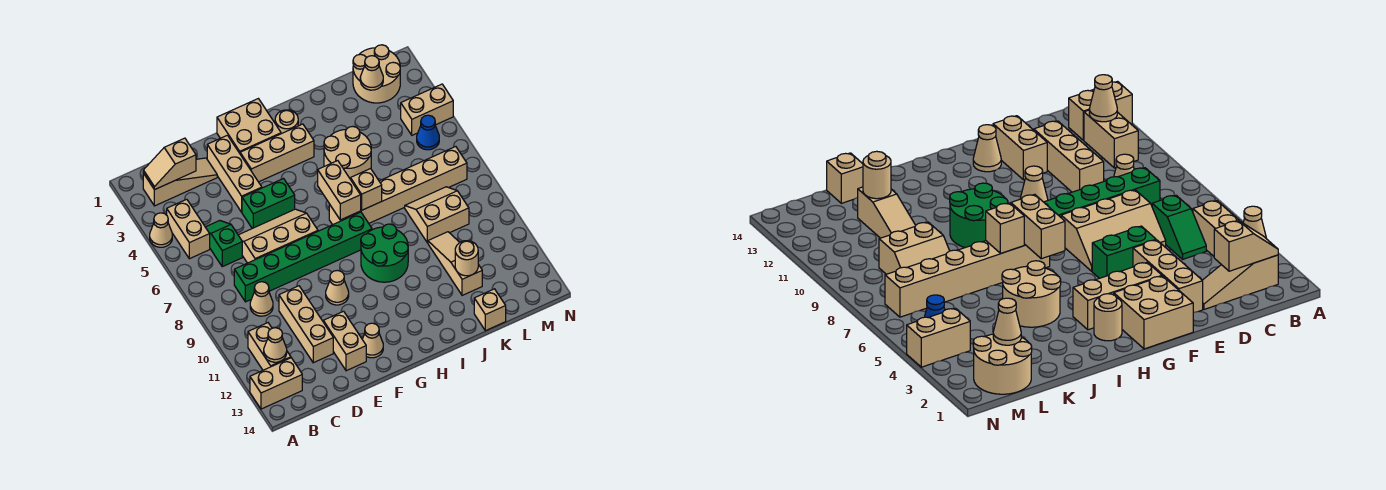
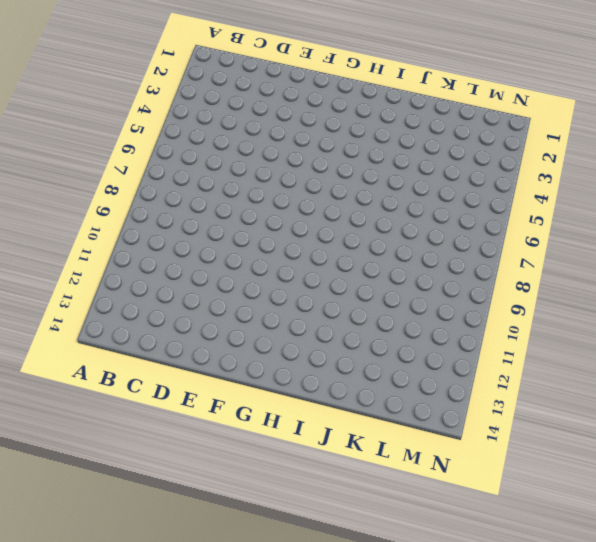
none -> tan cone A4 level 1
none -> tan brick A13:B13 level 1
none -> tan slope B2:D2 level 1 top B
none -> tan brick B4:B5 level 1

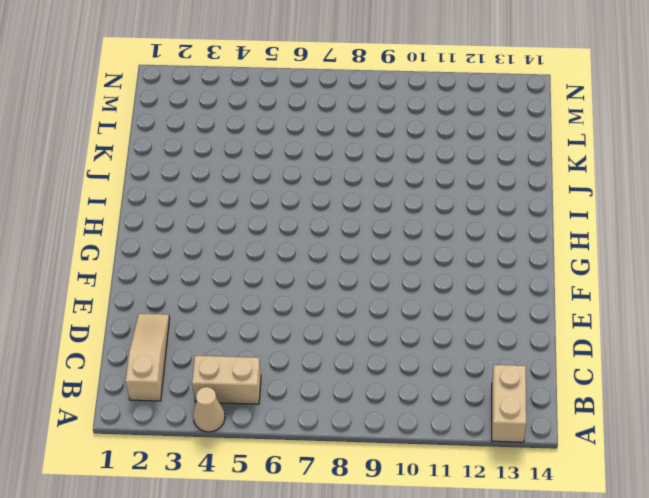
none -> tan brick B11:B12 level 1
none -> green slope C5:C6 level 1 top 6
none -> green brick C8:H8 level 1
none -> tan cone C9 level 1

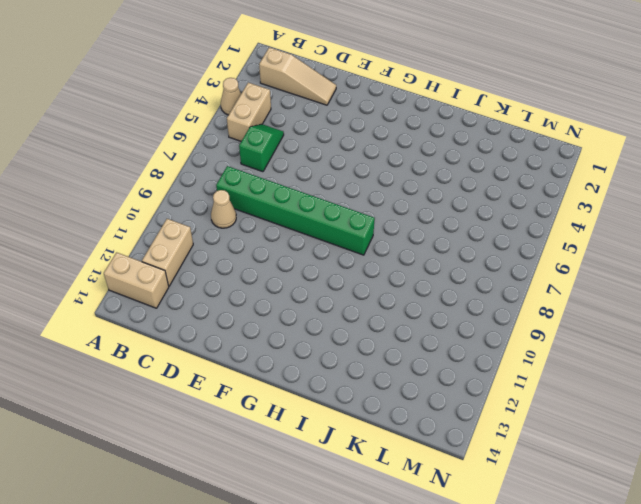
none -> tan slope D6:F7 level 1 top 7
none -> tan brick D10:D12 level 1
none -> tan brick E2:E4 level 1
none -> green brick E5:F5 level 1

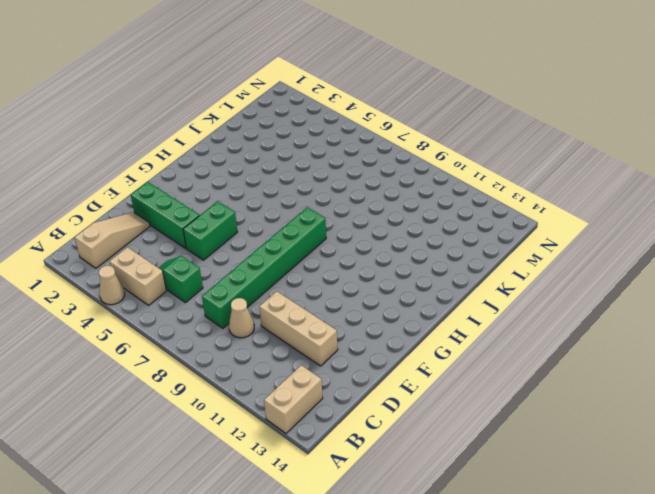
green brick E2:E4 level 1 -> tan brick E2:E4 level 1
none -> tan brick B11:B12 level 1
none -> tan slope D6:F7 level 1 top 7
none -> tan brick E12:E13 level 1
none -> tan brick F1:G2 level 1

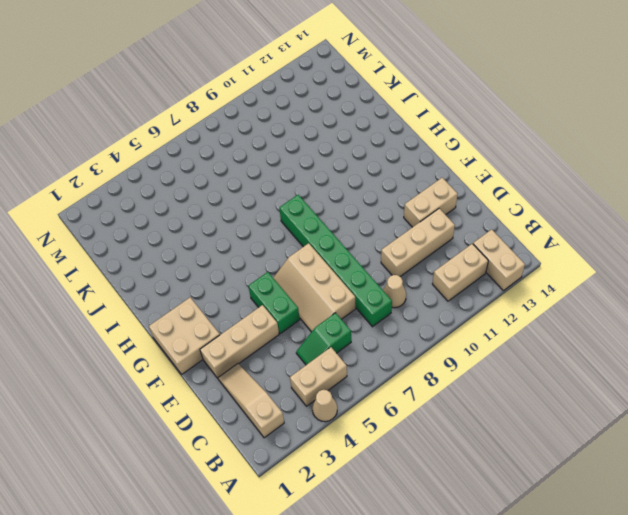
none -> tan brick F3:H3 level 1
none -> tan cone F10 level 1
none -> tan cone F13 level 1
none -> tan round brick H2 level 1

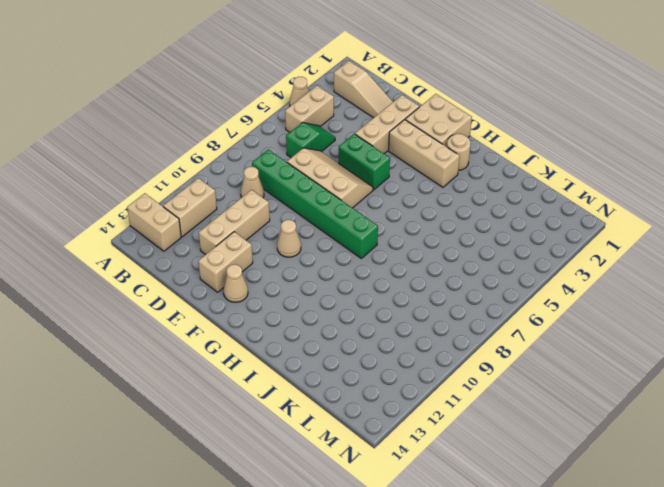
none -> tan brick H7:M7 level 1
none -> green round brick H9:I10 level 1
none -> tan round brick I4:J5 level 1
none -> tan slope K8:L9 level 1 top 9

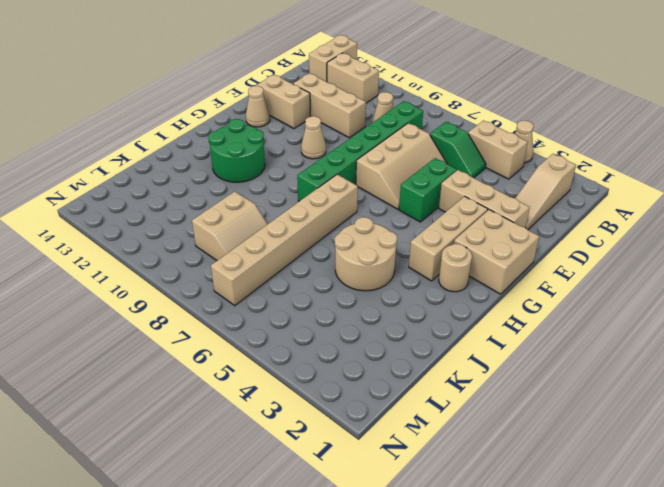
green round brick H11:I12 level 1 -> green round brick H9:I10 level 1
none -> tan slope K10:K12 level 1 top 12
none -> tan brick K14 level 1
none -> tan round brick L1:M2 level 1
none -> tan brick M4:N4 level 1

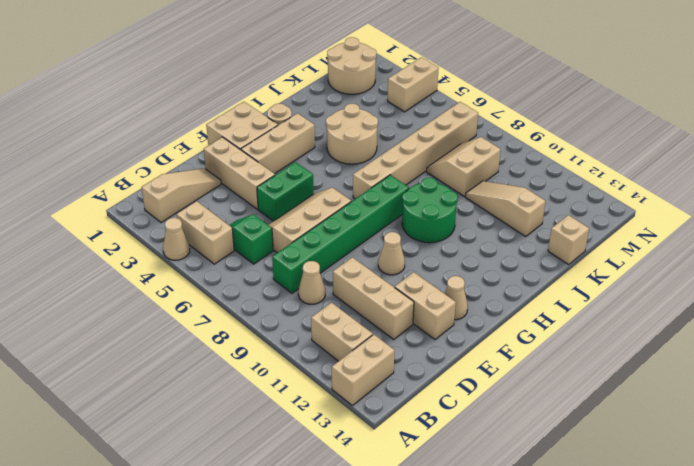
none -> blue cone M5 level 1
none -> tan slope B2:C2 level 2 top C
none -> tan cone B12 level 2
none -> tan brick H6:H7 level 2

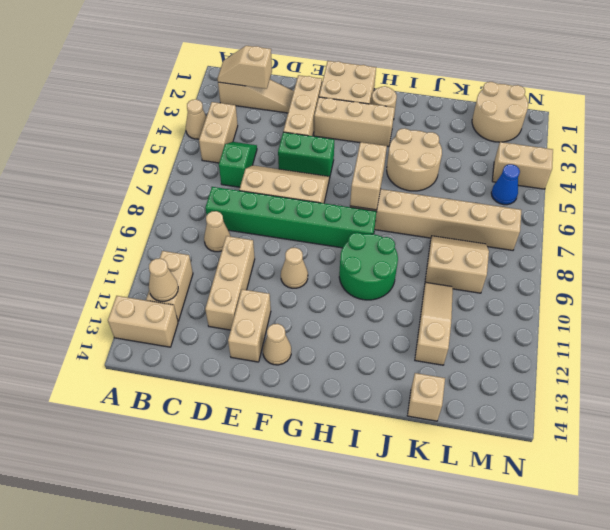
none -> tan brick I7 level 2
none -> tan round brick K12 level 2
none -> tan cone L2 level 2

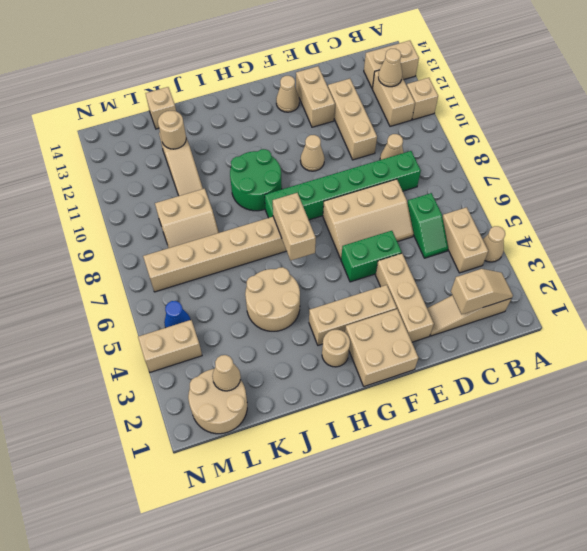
tan brick A11 level 1 -> tan brick I7 level 2

